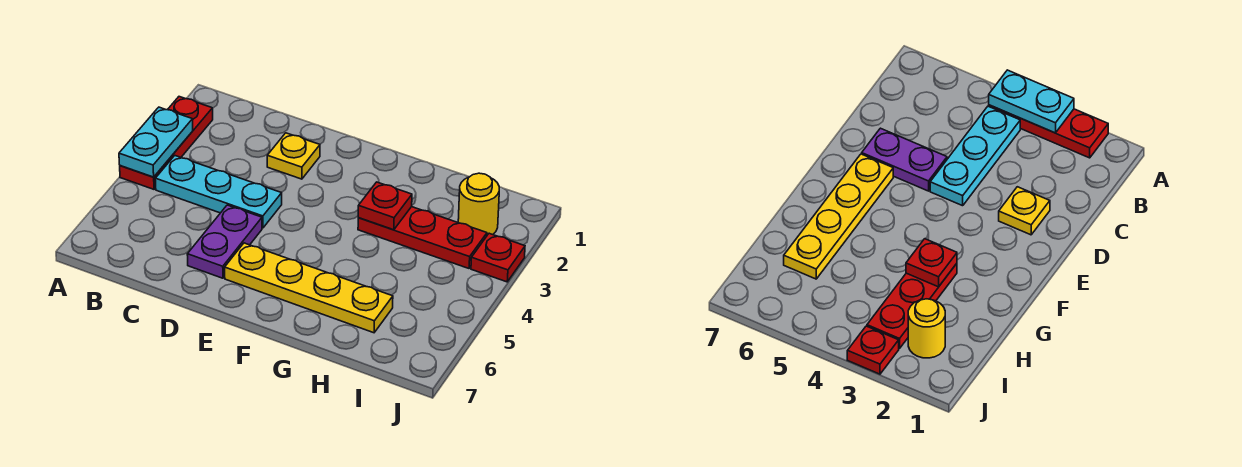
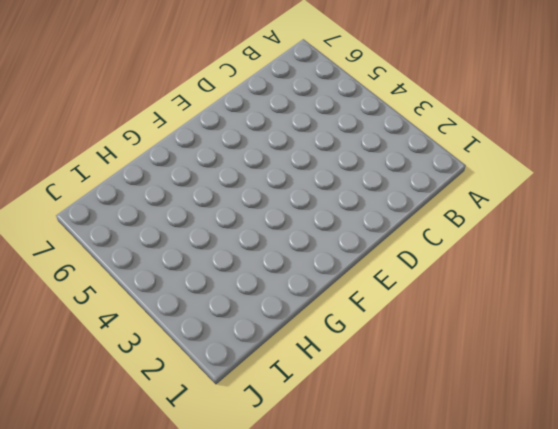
none -> red plate A2:A4 level 1
none -> cyan plate B4:D4 level 1

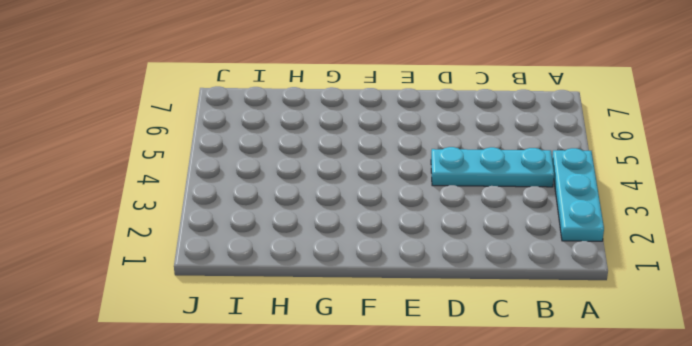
cyan plate A2:A4 level 1 -> red plate A2:A4 level 1
none -> yellow plate D2 level 1
none -> purple plate D5:D6 level 1

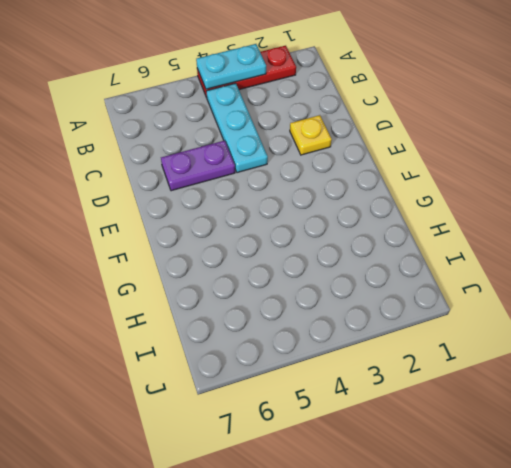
none -> yellow plate E6:H6 level 1
none -> red plate G3:I3 level 1

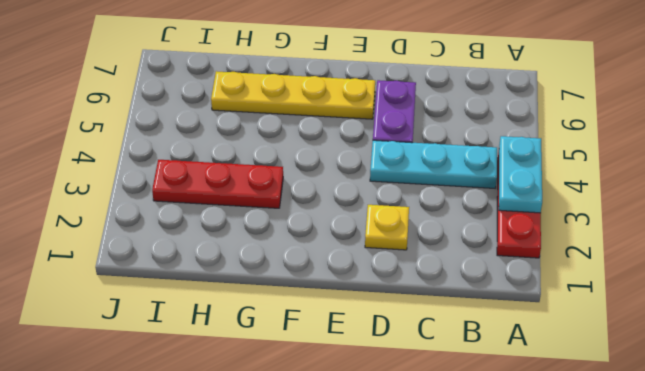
none -> yellow round brick I2 level 1
none -> red plate J3 level 1

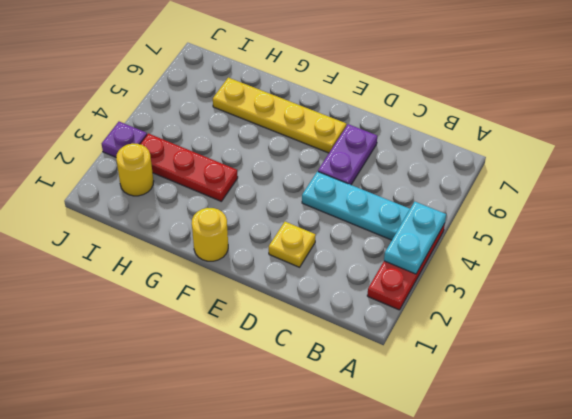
yellow round brick F1 level 1 -> none
purple plate J3 level 1 -> red plate J3 level 1
none -> red plate G3 level 2

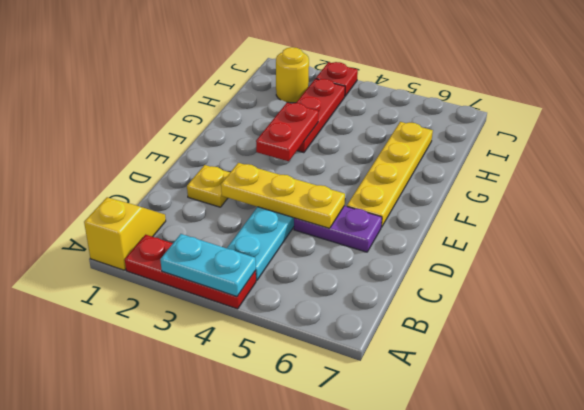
yellow slope A1:B1 level 1 top A -> none
yellow plate D3:D5 level 2 -> none
red plate F3:G3 level 2 -> red plate G3 level 2

